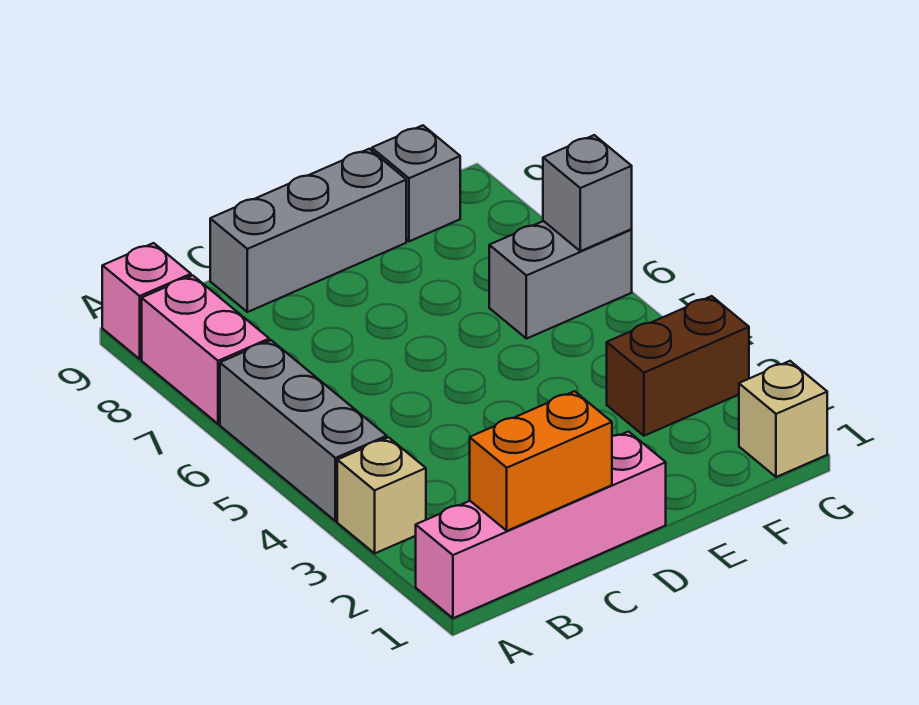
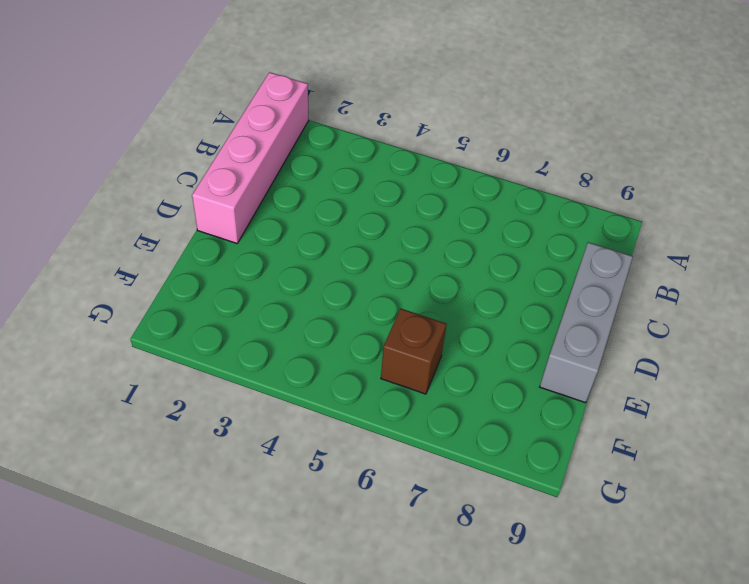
brown brick F6 level 1 -> grey brick F6:G6 level 1
none -> tan brick A3 level 1
none -> grey brick A4:A6 level 1
none -> pink brick A7:A8 level 1

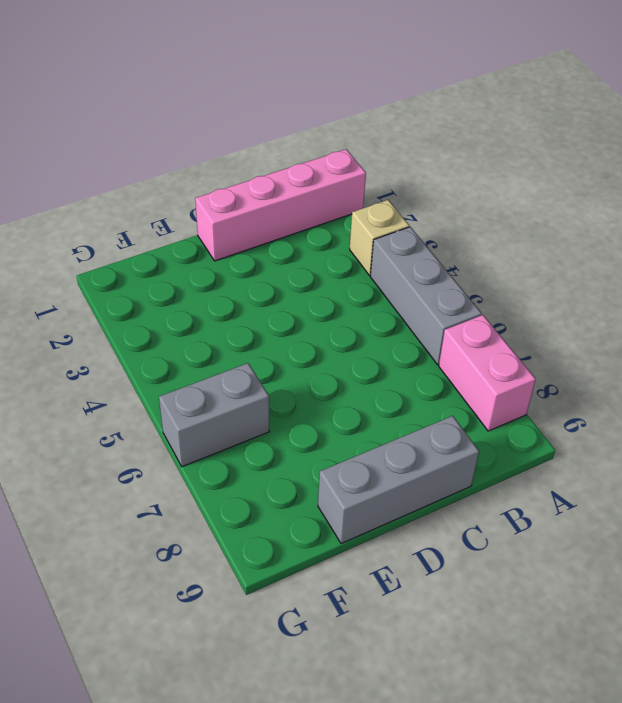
none -> pink brick A9 level 1
none -> brown brick F3:G3 level 1
none -> grey brick F9 level 1

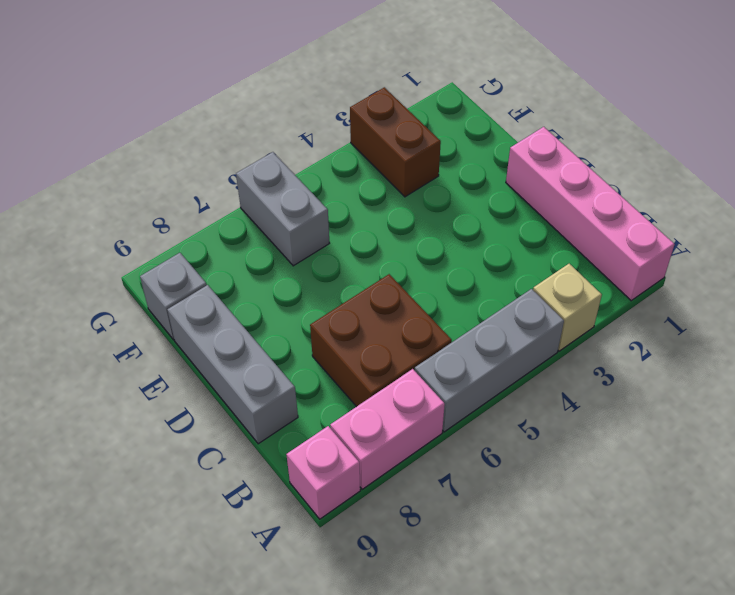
brown brick B6:C7 level 1 -> none
none -> tan brick G1 level 1
none -> orange brick B1:C1 level 2
none -> grey brick G6 level 2

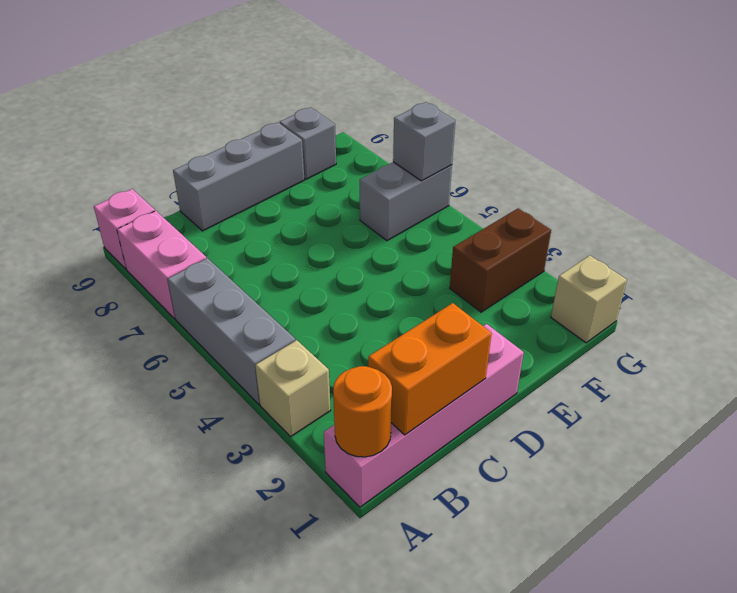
orange round brick A1 level 2 -> none

